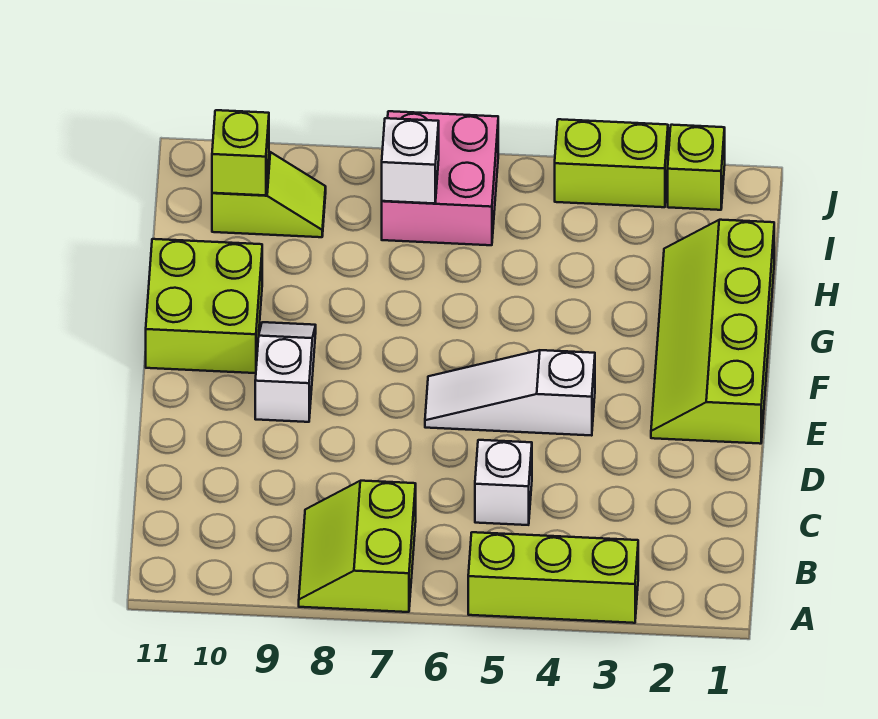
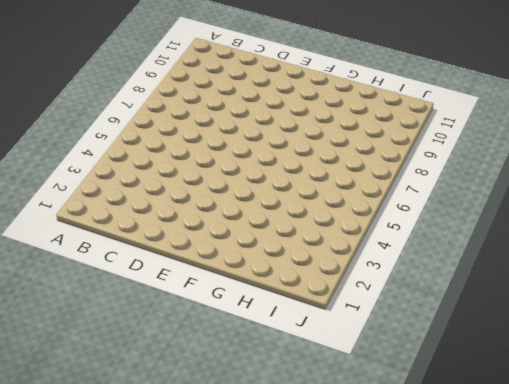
none -> lime brick A3:A5 level 1
none -> lime slope A7:B8 level 1 top 7
none -> white brick C5 level 1

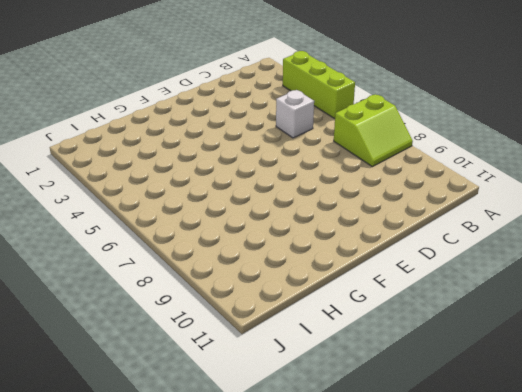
none -> lime slope E1:H2 level 1 top 1
none -> white slope E4:E6 level 1 top 4
none -> white slope E9:F9 level 1 top E

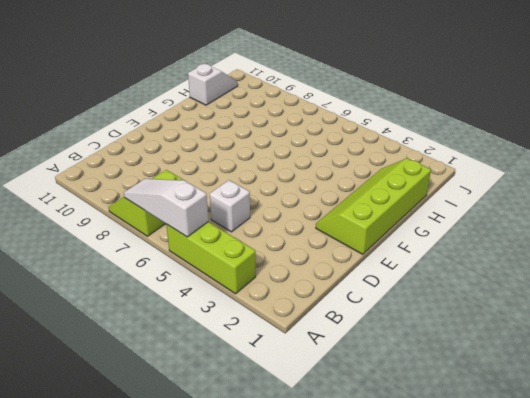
white slope A5:A7 level 2 top 5 -> white slope E4:E6 level 1 top 4
white slope H11:I11 level 1 top H -> white slope E9:F9 level 1 top E
none -> lime brick F10:G11 level 1
none -> pink brick I6:J7 level 1
none -> lime slope I9:I10 level 1 top 10

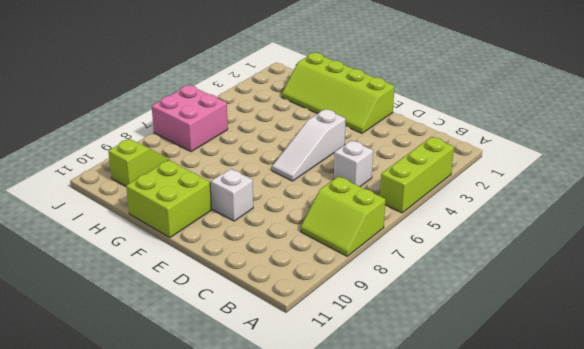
none -> lime brick J2 level 1
none -> lime brick J3:J4 level 1
none -> white brick I7 level 2

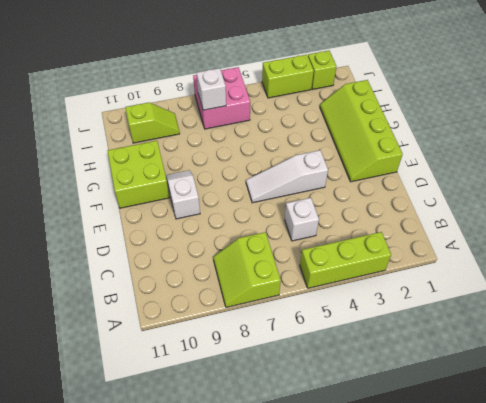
none -> lime brick I10 level 2

